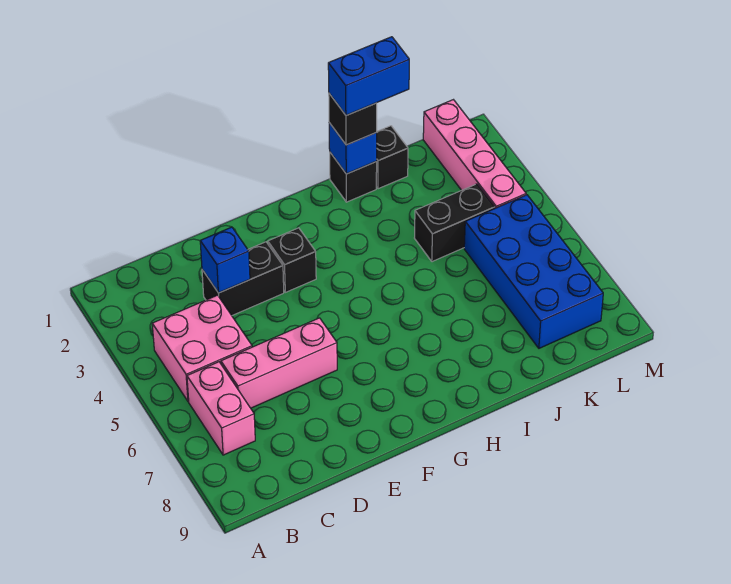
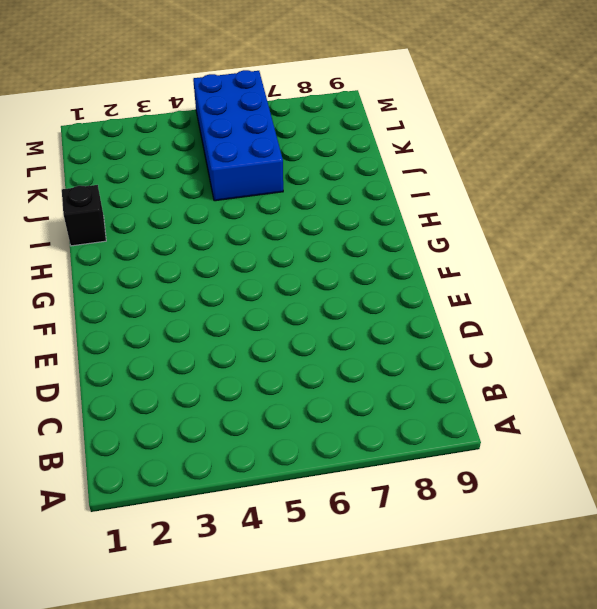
blue brick J5:M6 level 1 -> blue brick K5:L8 level 1
none -> pink brick B4:C5 level 1
none -> pink brick B6:B7 level 1
none -> pink brick C6:E6 level 1

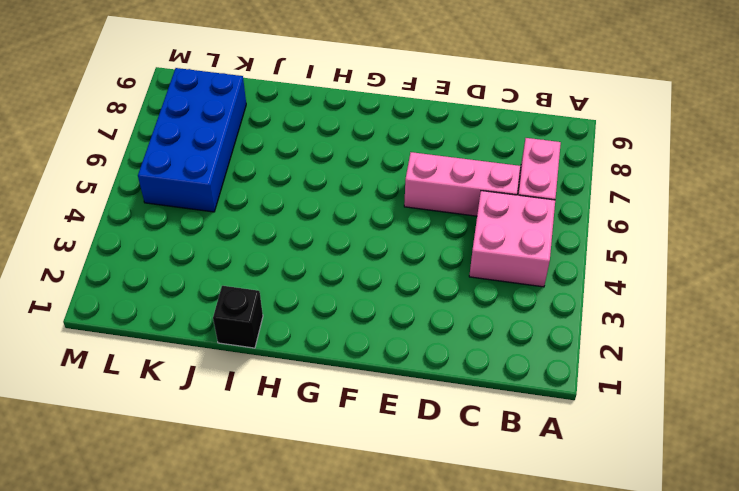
none -> black brick D3:E3 level 1
none -> black brick F3 level 1
none -> black brick J1 level 1

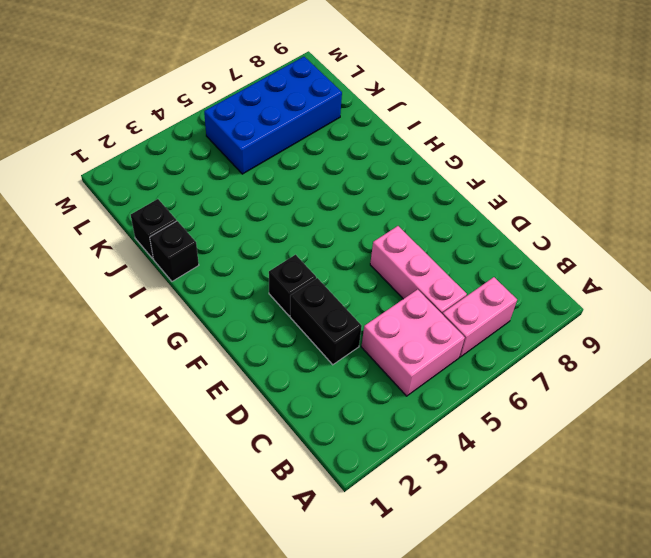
none -> black brick J4:K4 level 1
none -> pink brick L1:L4 level 1
none -> blue brick D3 level 2

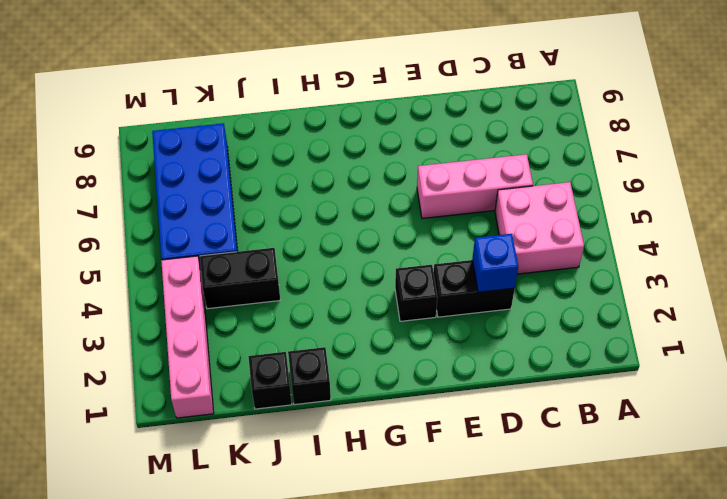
none -> pink brick B6:B7 level 1
none -> blue brick I1 level 2
none -> black brick I1 level 3

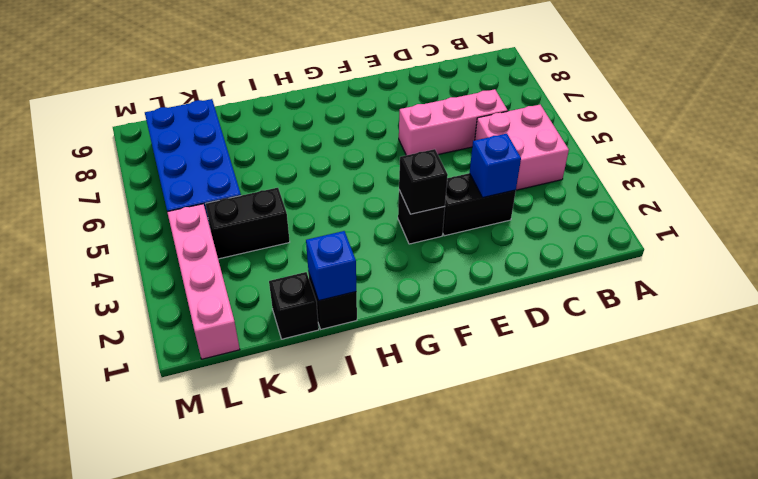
black brick F3 level 2 -> black brick I1 level 3
none -> pink brick B6:B7 level 1
none -> blue brick I1:J1 level 4

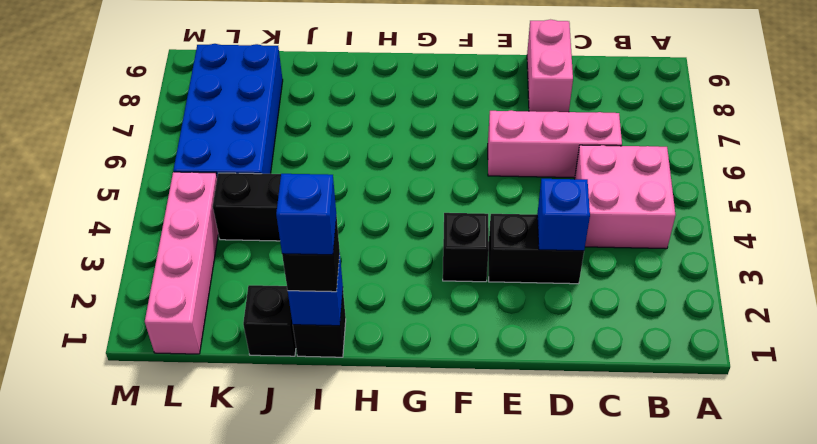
pink brick D8:D9 level 1 -> pink brick B6:B7 level 1
blue brick I1 level 4 -> blue brick I1:J1 level 4

